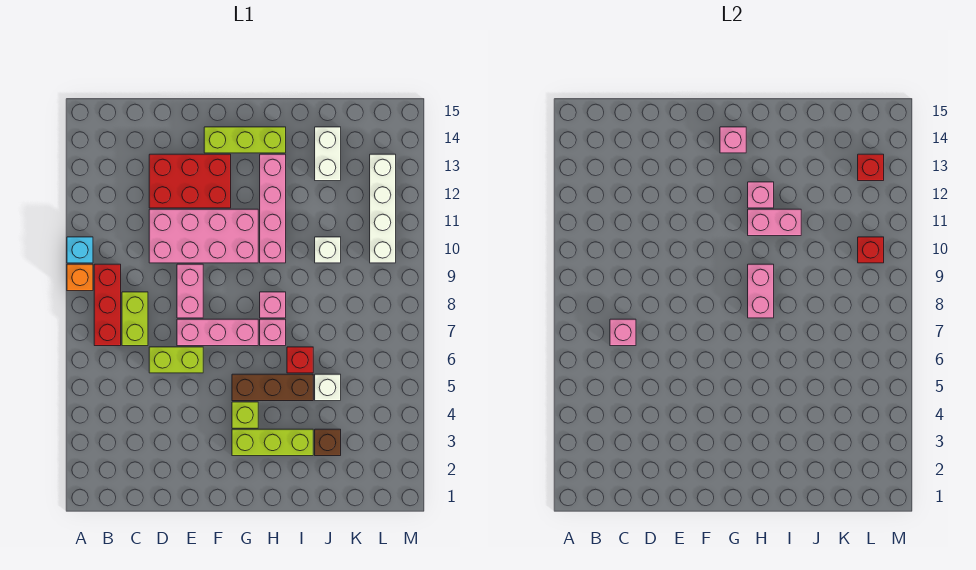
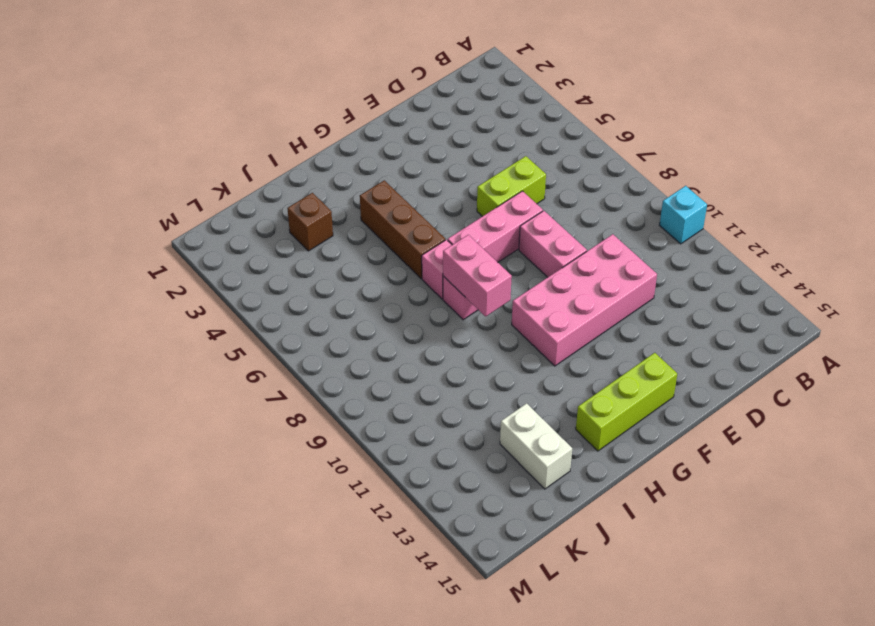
brown brick H4:H6 level 1 -> brown brick G5:I5 level 1
none -> orange brick A9 level 1
none -> red brick B7:B9 level 1
none -> lime brick C7:C8 level 1

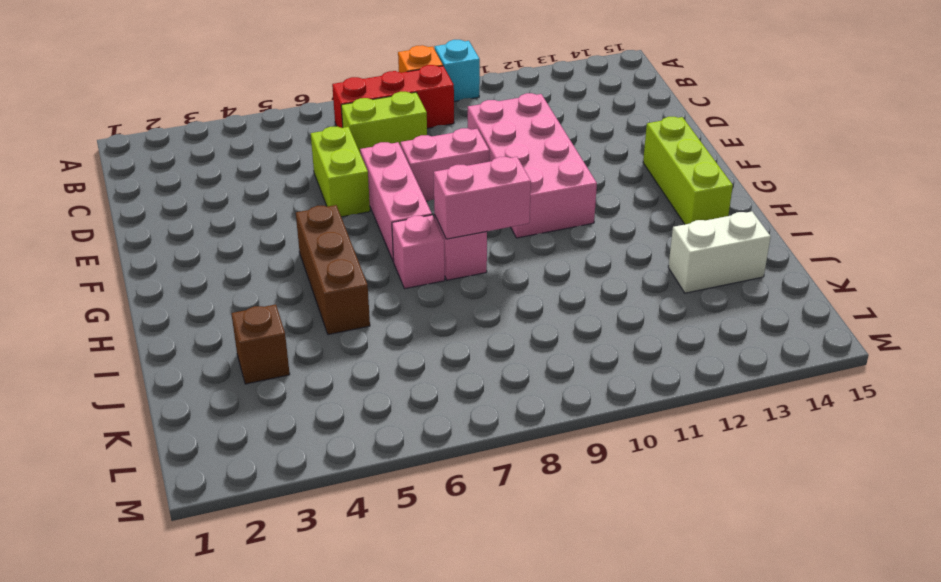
none -> red brick D12:F13 level 1
none -> lime brick G3:I3 level 1
none -> lime brick G4 level 1

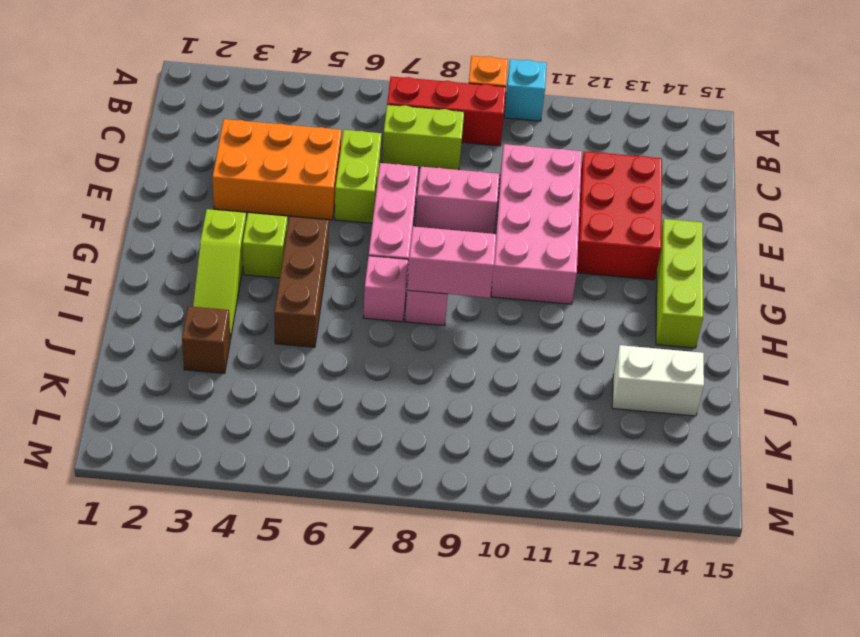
orange brick D3:E5 level 1 -> none
lime slope G3:I3 level 1 top G -> lime brick G3:I3 level 1
none -> pink brick H10:H13 level 1
none -> red brick I6 level 1
none -> white brick J5 level 1

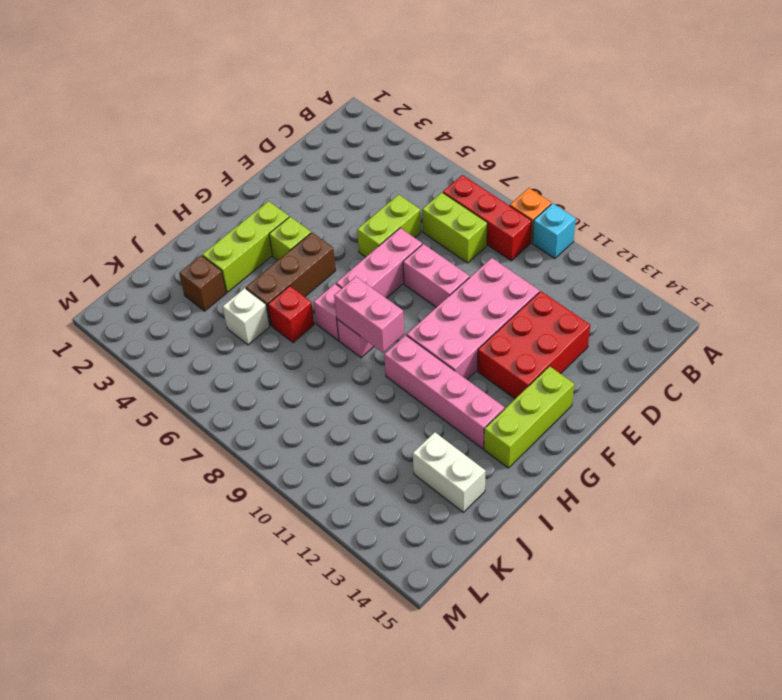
none -> white brick J10 level 1
none -> white brick L10:L13 level 1
none -> pink brick C7 level 2

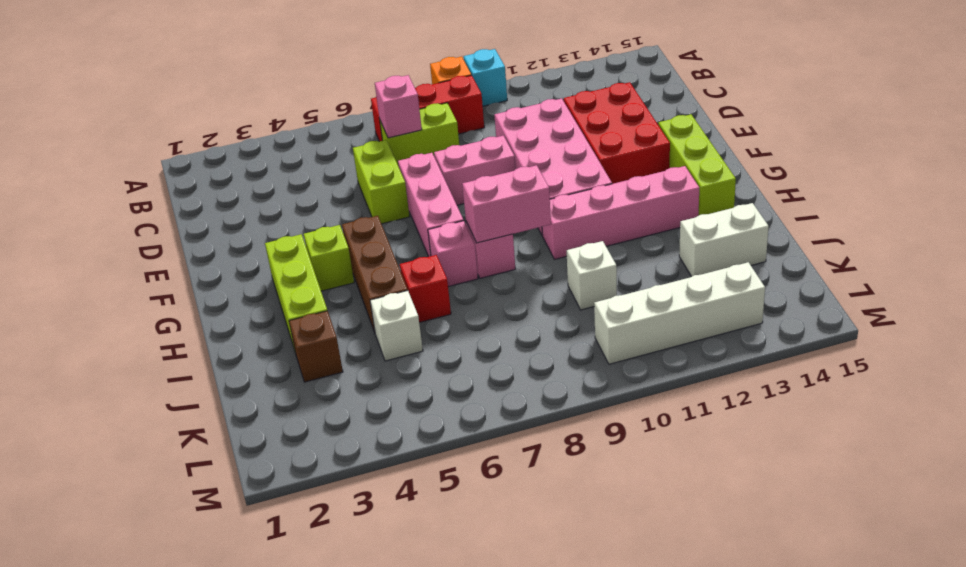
none -> pink brick G14 level 2
none -> pink brick H11:I11 level 2
none -> pink brick H12 level 2

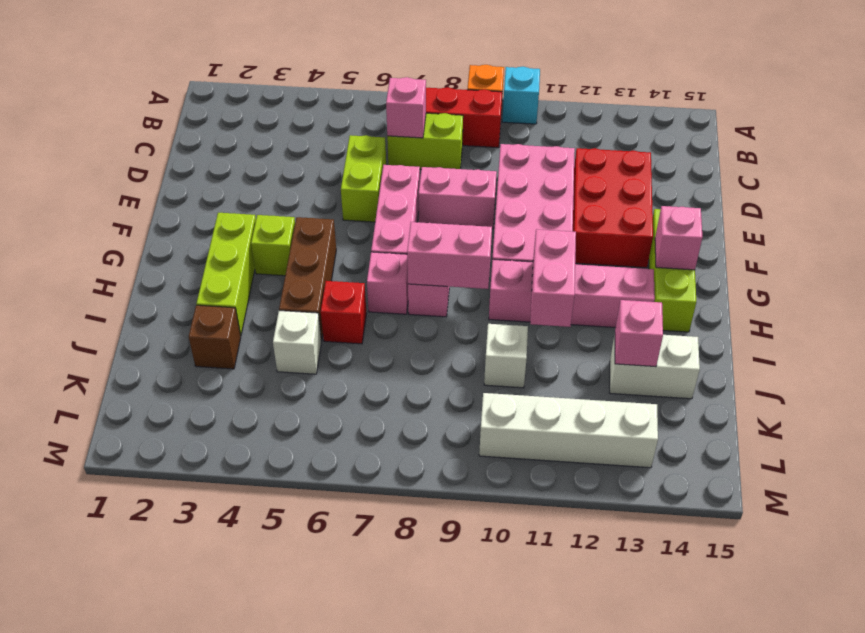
pink brick J13 level 2 -> pink brick H12 level 2
none -> red brick L10 level 2
none -> red brick L13 level 2

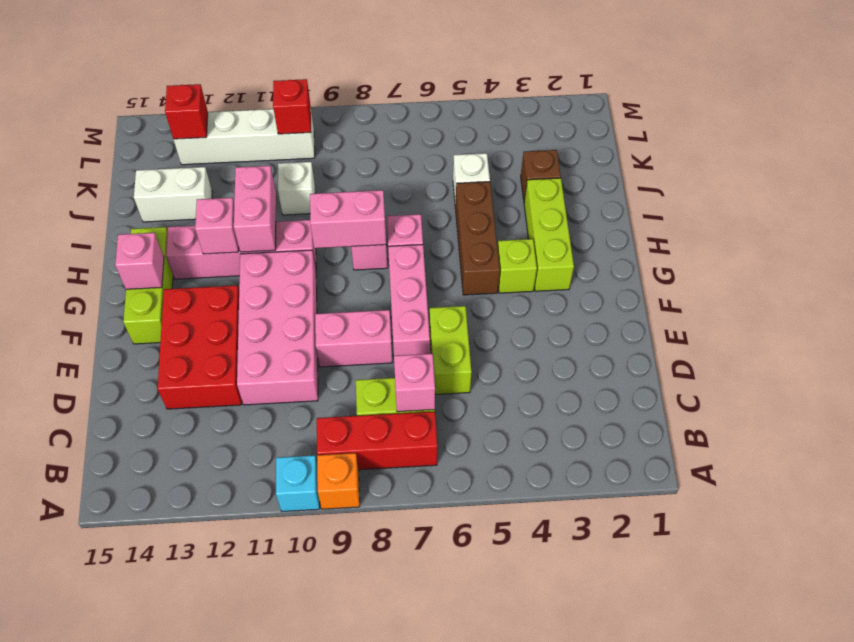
none -> red brick I6 level 1

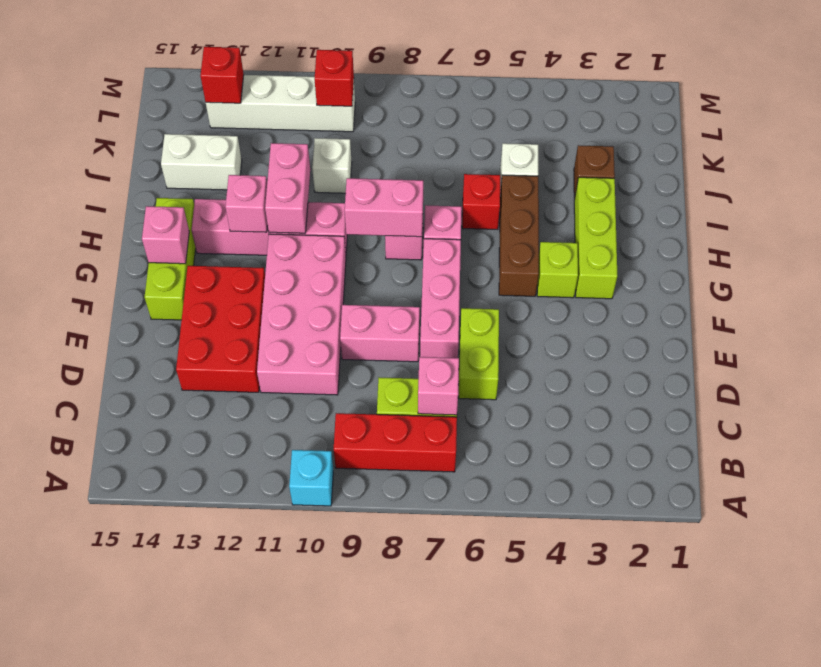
none -> orange brick A9 level 1

